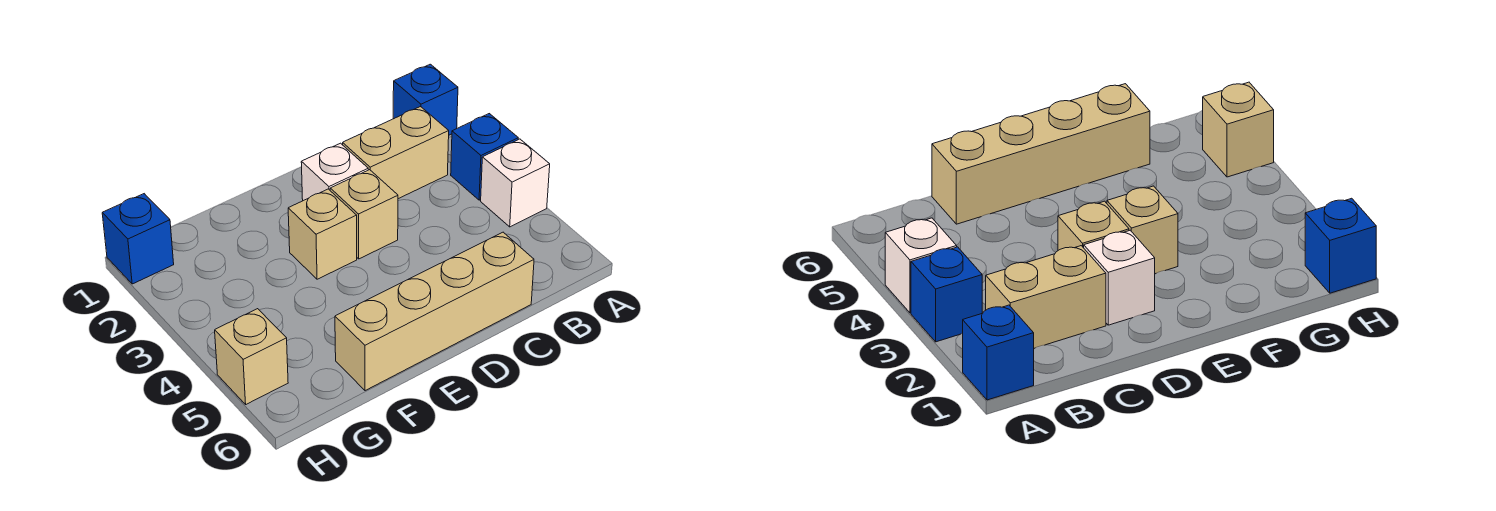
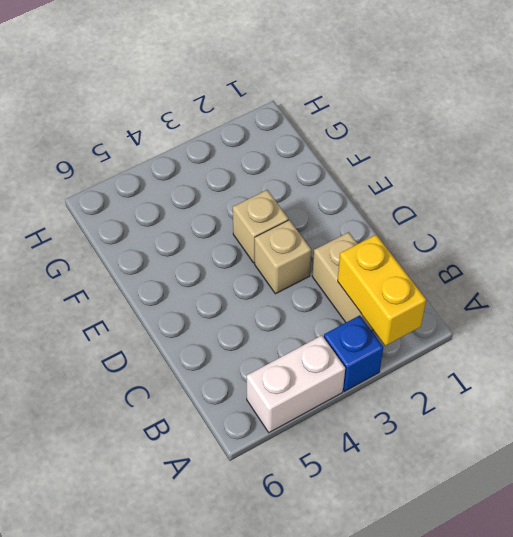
yellow brick A2:B2 level 2 -> none
white brick A4:A5 level 1 -> white brick A4 level 1
none -> blue brick A1 level 1
none -> tan brick C6:F6 level 1

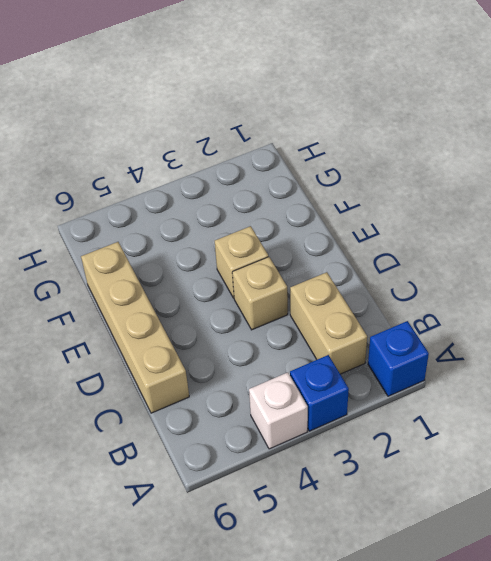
none -> white brick D2 level 1
none -> blue brick H1 level 1

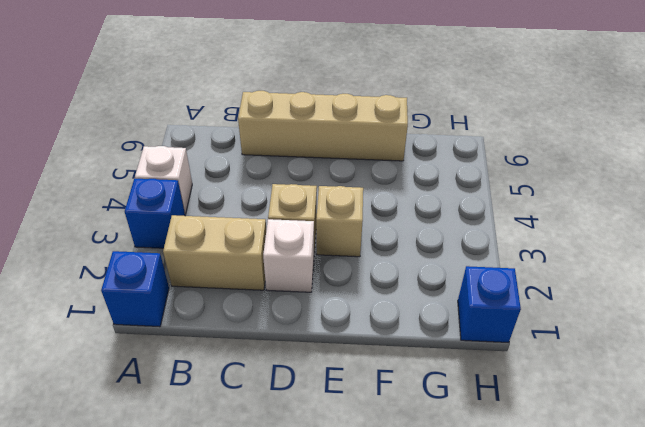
none -> tan brick H5 level 1

